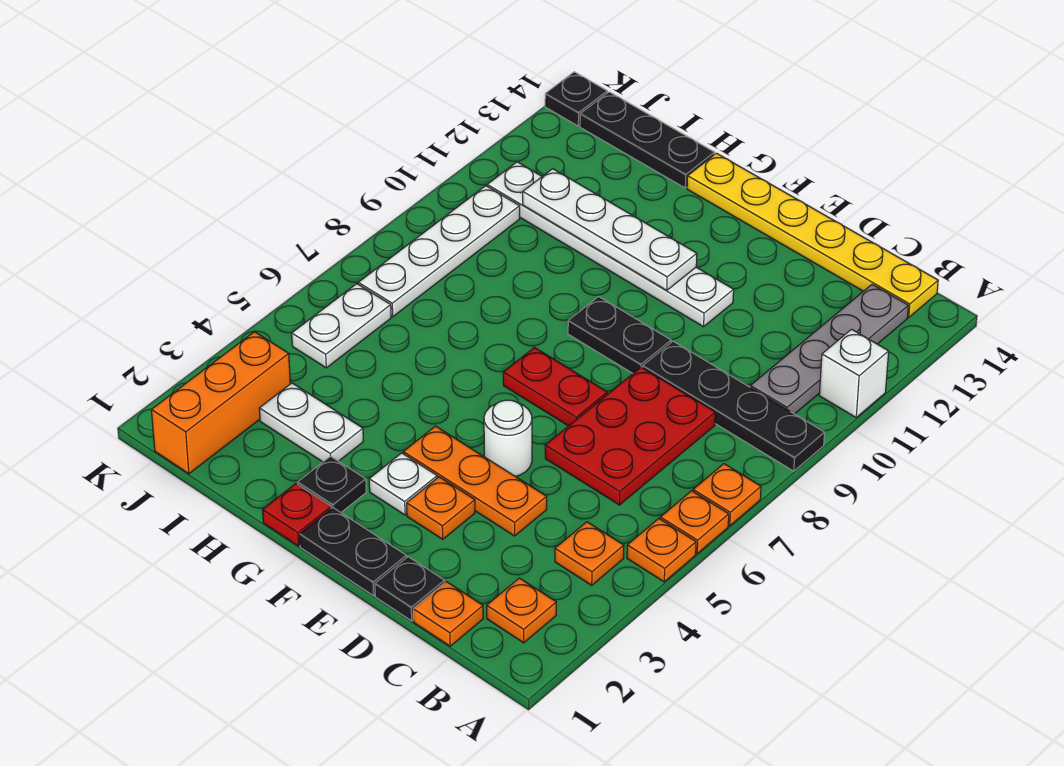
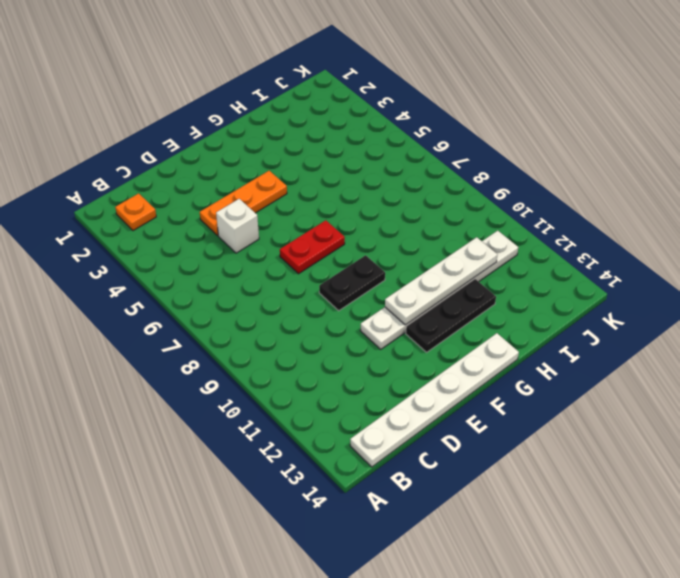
white plate B14:G14 level 1 -> yellow plate B14:G14 level 1
white brick D5 level 1 -> white brick A11 level 1
black plate F12:H12 level 1 -> black plate H14:J14 level 1
none -> orange plate A5 level 1
none -> orange plate A6 level 1
none -> orange plate A7 level 1

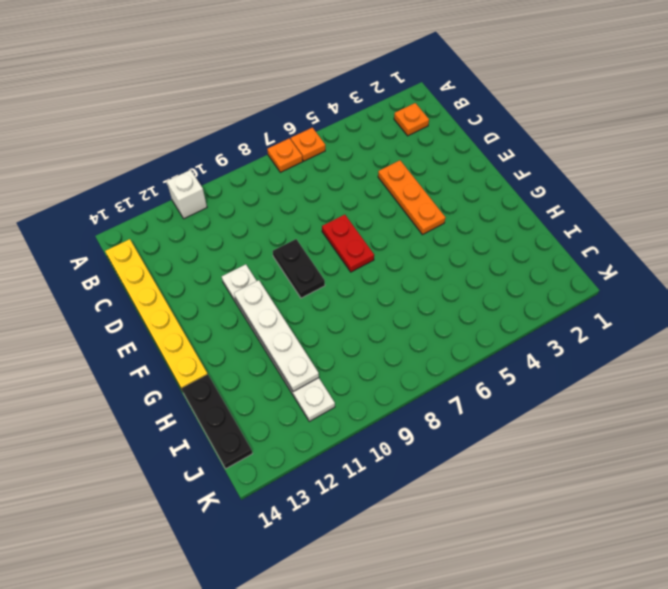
none -> orange plate A5 level 1
none -> black plate A9:D9 level 1
none -> orange plate B4 level 1

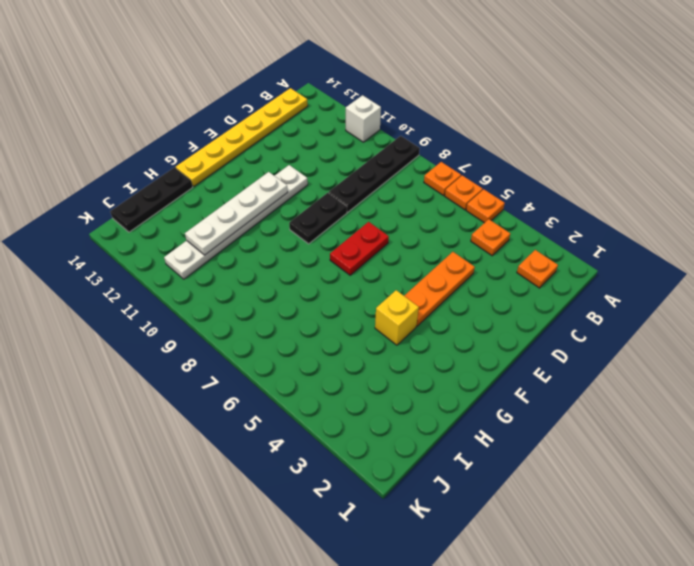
yellow brick G4 level 1 -> none
none -> grey plate B10:B13 level 1
none -> orange plate C1 level 1
none -> red plate C6:D8 level 1

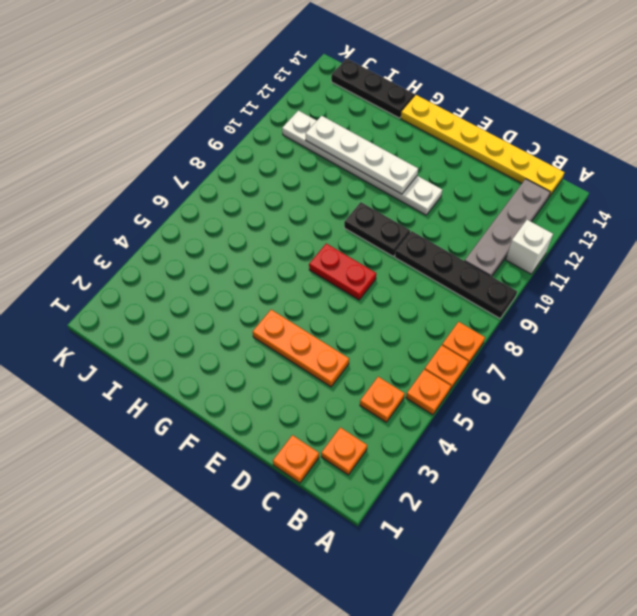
none -> red plate C6:D8 level 1
none -> black plate D1 level 1
none -> black plate E1:F1 level 1

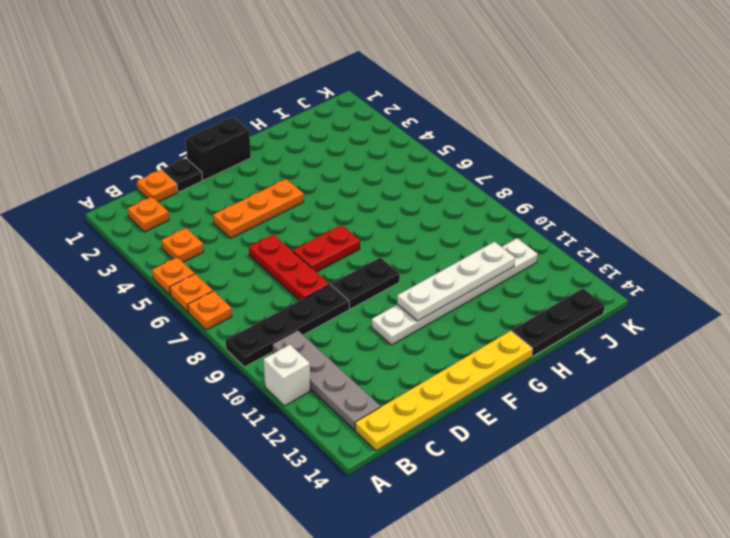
red plate D6:D8 level 1 -> red plate C6:D8 level 1
black brick E1:F1 level 1 -> black plate E1:F1 level 1
none -> orange plate E3 level 1
none -> white round brick E5 level 1
none -> white plate F3 level 1

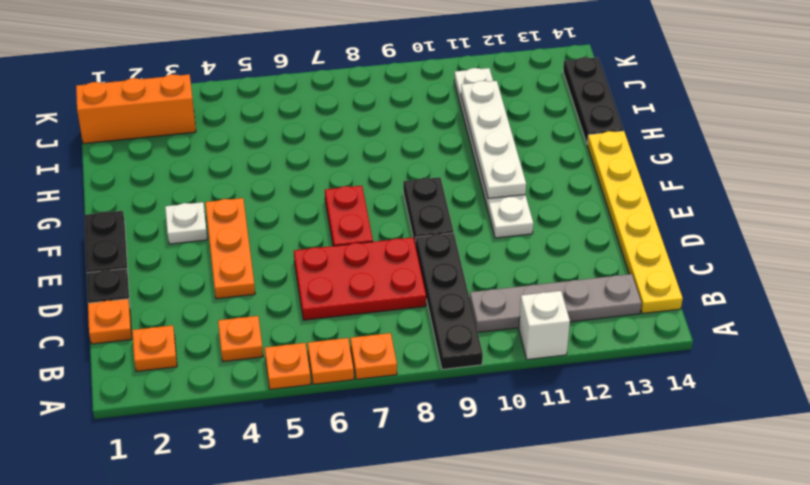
none -> orange plate E3 level 1
none -> white round brick E5 level 1
none -> red plate G1 level 1

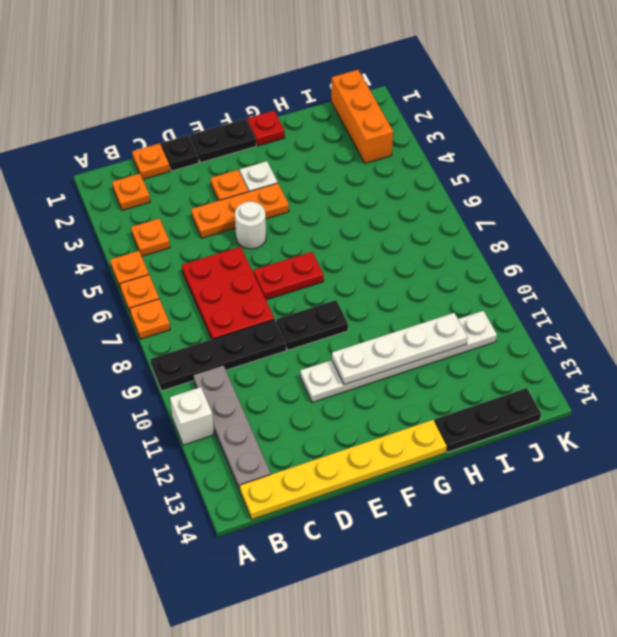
none -> black plate G2 level 1
none -> white plate H3:I3 level 1
none -> white plate J5:J6 level 1

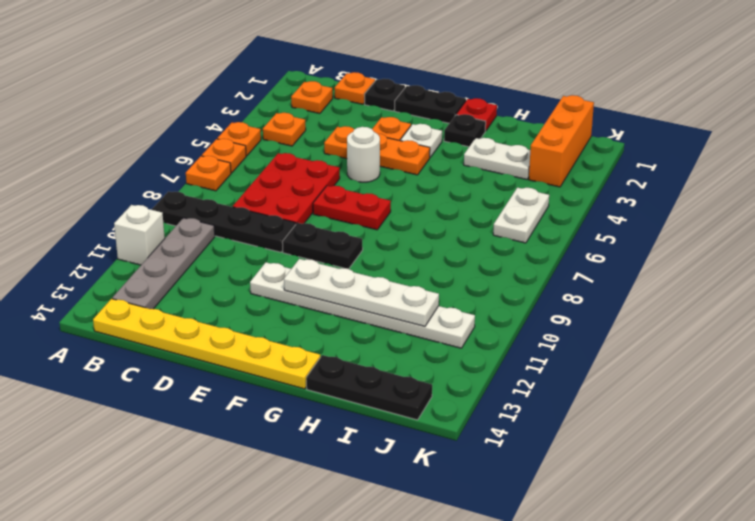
none -> white plate J7:J10 level 1
none -> black plate K14 level 1

